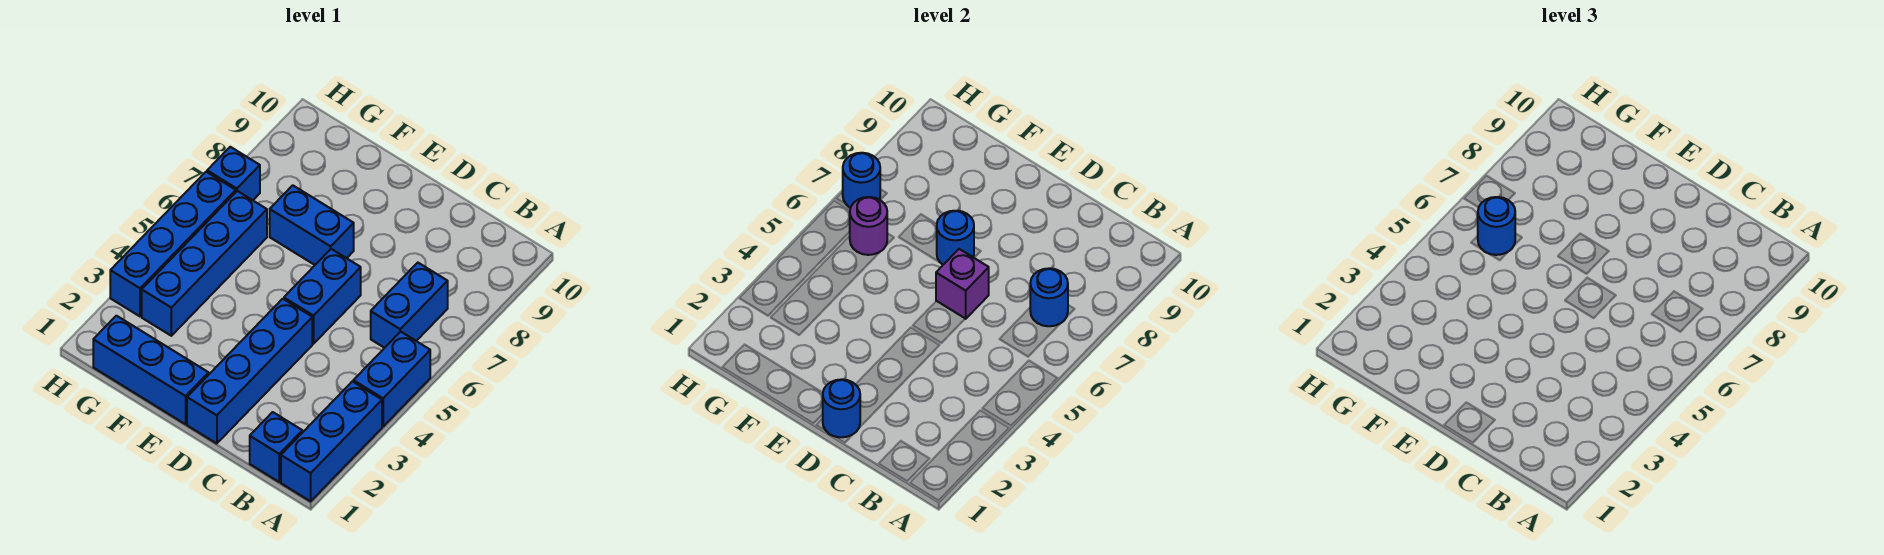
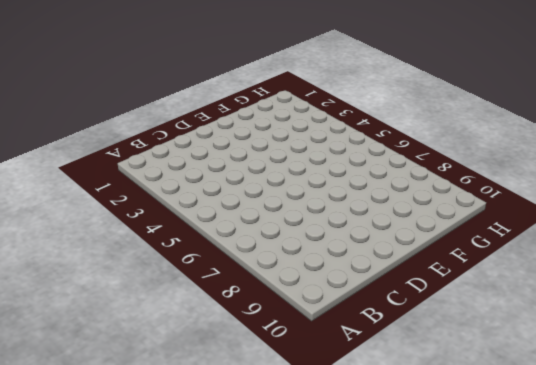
none -> blue brick A1:A3 level 1
none -> blue brick A4:A5 level 1
none -> blue brick B1 level 1

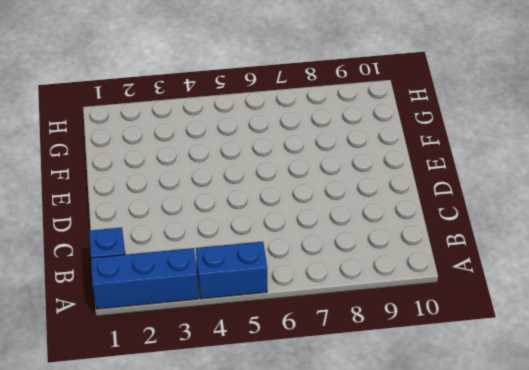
none -> blue brick B6:B7 level 1
none -> blue brick D1:D4 level 1
none -> blue brick D5:D6 level 1

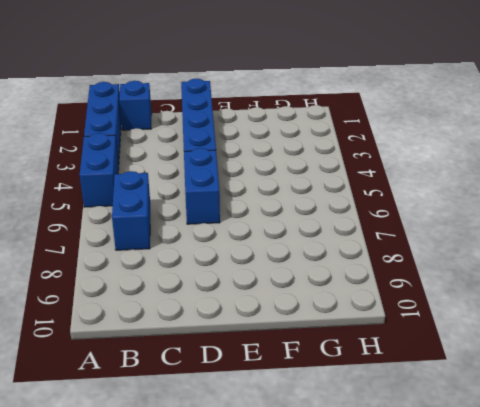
none -> blue brick E1:G1 level 1
none -> blue brick E7:F7 level 1
none -> blue brick G3:G6 level 1

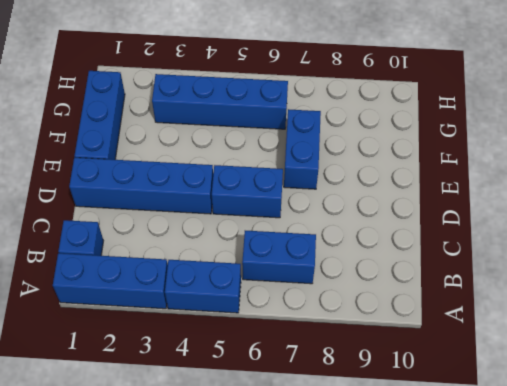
none -> blue brick H3:H6 level 1
none -> blue brick H7 level 1
none -> blue round brick B7 level 2

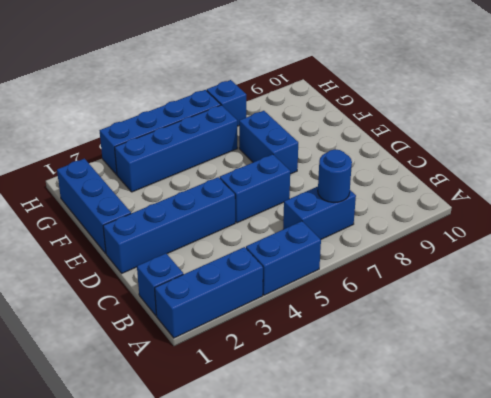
none -> blue round brick D1 level 2
none -> purple brick D6 level 2
none -> blue round brick E7 level 2

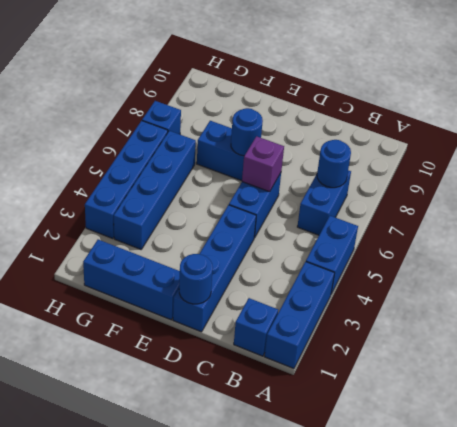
none -> purple round brick G6 level 2
none -> blue round brick H7 level 2
none -> blue round brick G6 level 3

